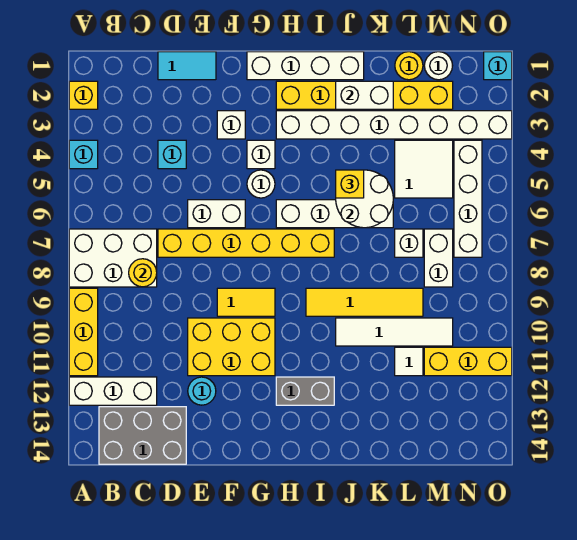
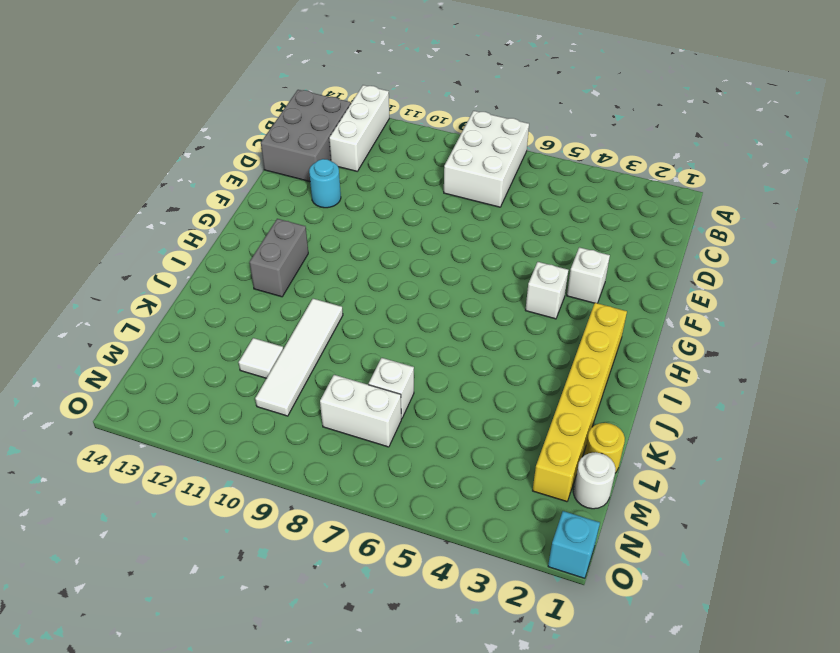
none -> yellow brick A2 level 1
none -> cyan brick A4 level 1
none -> yellow brick A9:A11 level 1
none -> cyan tile D1:E1 level 1

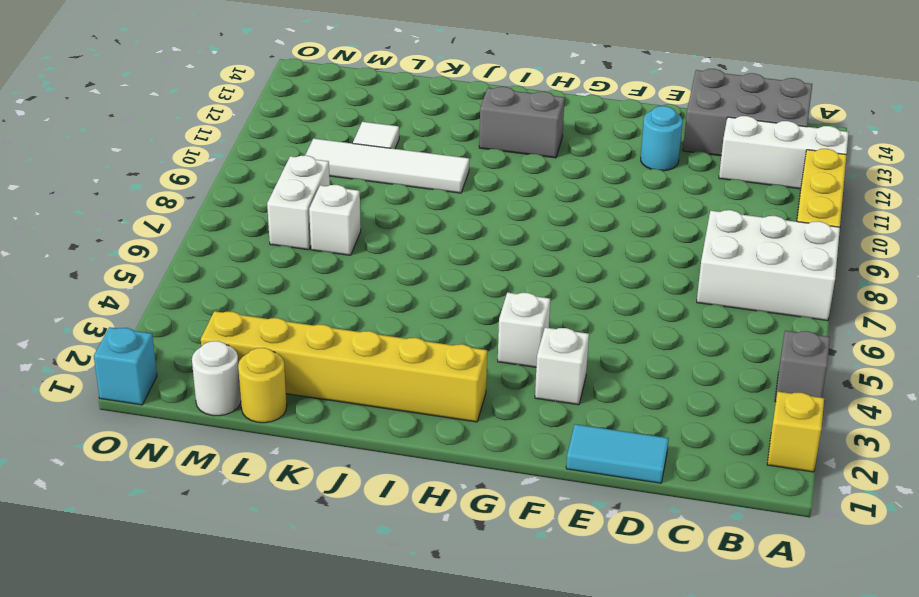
grey brick A4 level 1 -> cyan brick A4 level 1
none -> cyan brick D4 level 1
none -> yellow brick D7:I7 level 1
none -> white brick E6:F6 level 1
none -> yellow brick E10:G11 level 1

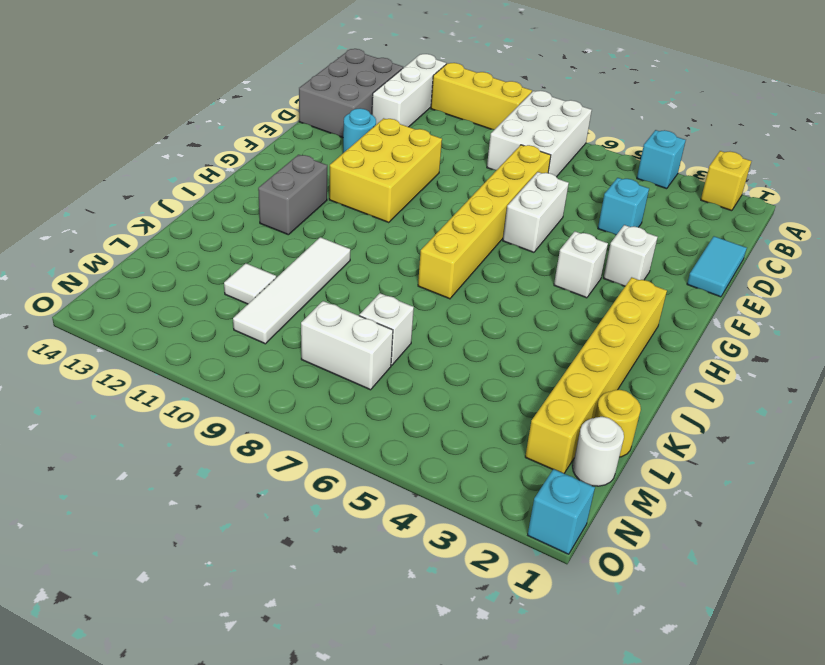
none -> yellow tile F9:G9 level 1
none -> white brick G1:J1 level 1
none -> white round brick G5 level 1
none -> white brick H3:O3 level 1

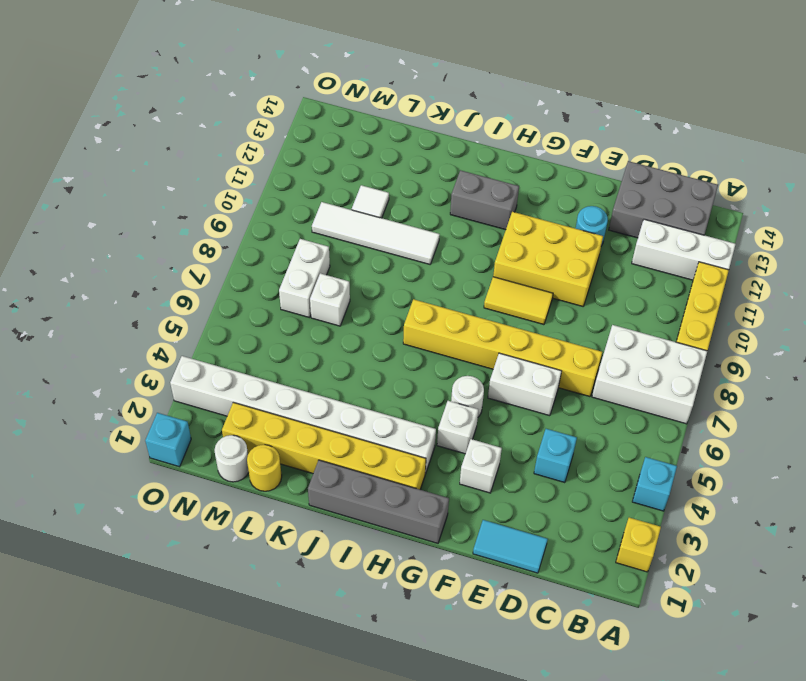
grey brick G1:J1 level 1 -> white brick G1:J1 level 1
none -> white brick H6:K6 level 1
none -> yellow tile I9:L9 level 1
none -> white tile L4:M5 level 1
none -> yellow brick M11:O11 level 1

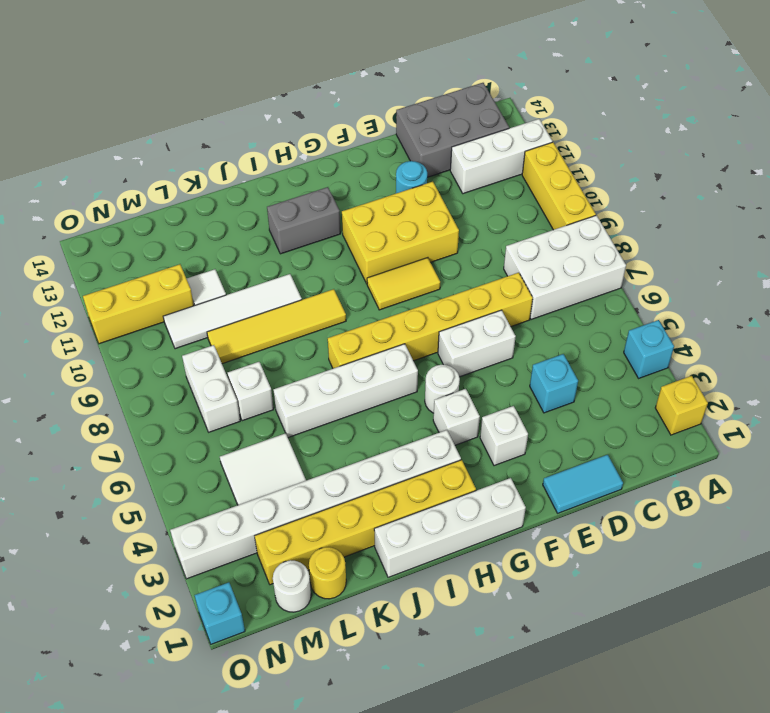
none -> white brick N4:N7 level 1
none -> yellow round brick C8 level 2
none -> white brick J2:K2 level 2
none -> white round brick J5:K6 level 2

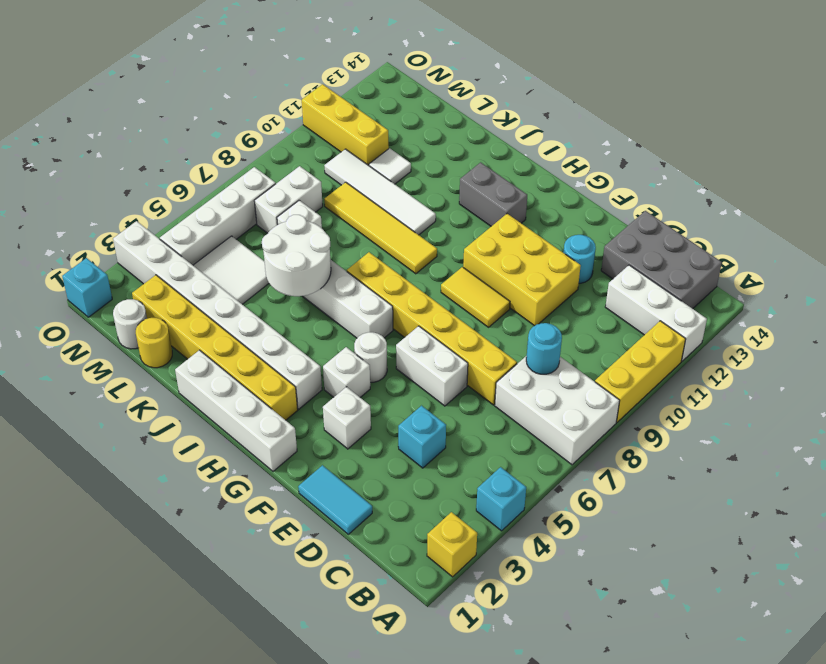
cyan round brick C8 level 2 -> yellow round brick C8 level 2
none -> white brick J2:K2 level 2
none -> yellow brick J5 level 3

